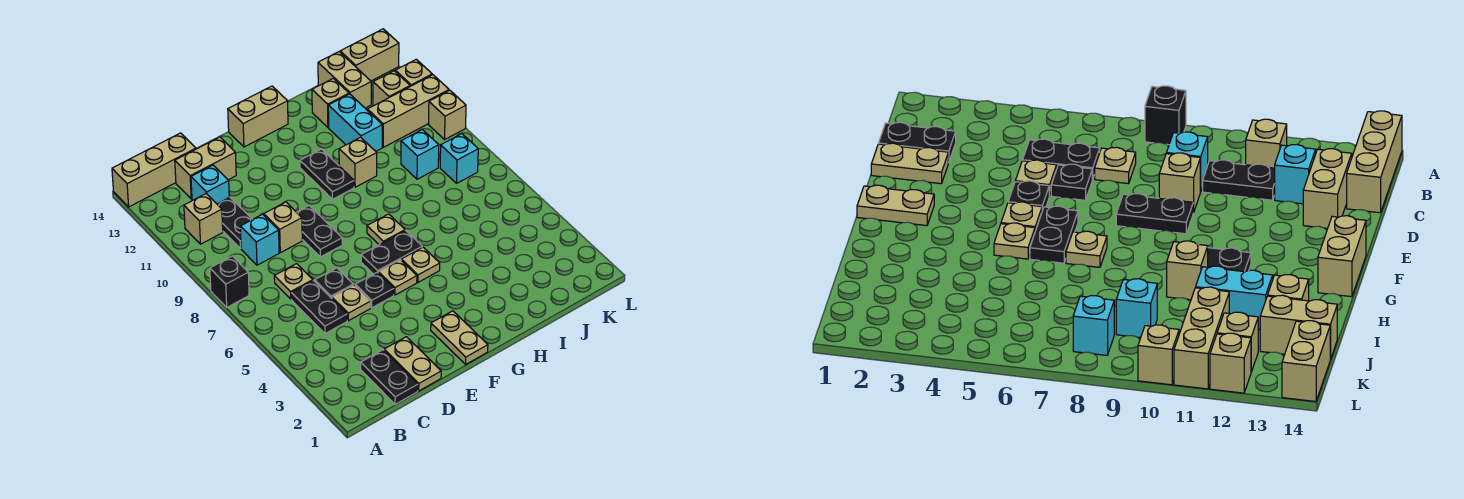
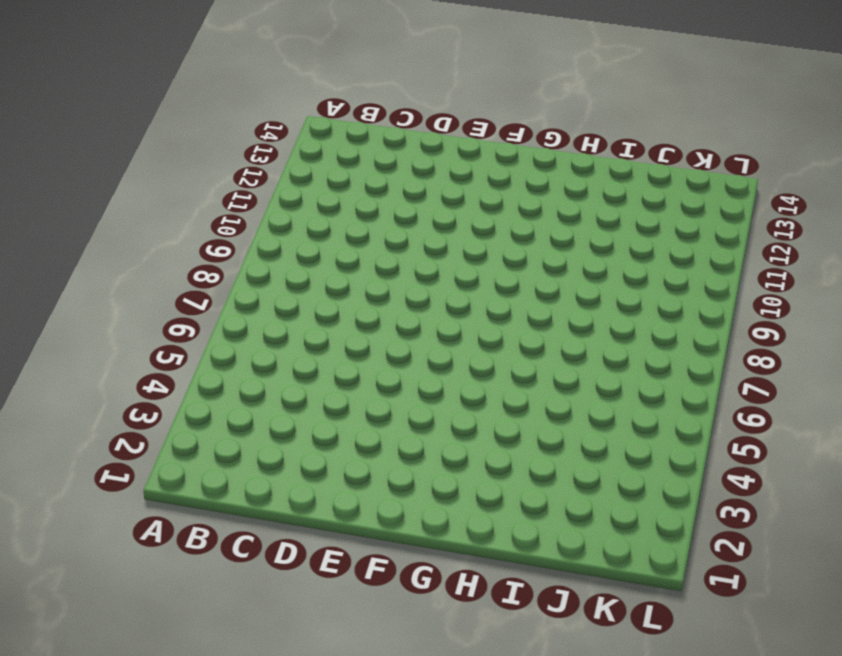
none -> black brick A8 level 1
none -> tan brick A14:C14 level 1
none -> tan brick B11 level 1
none -> black plate C1:C2 level 1

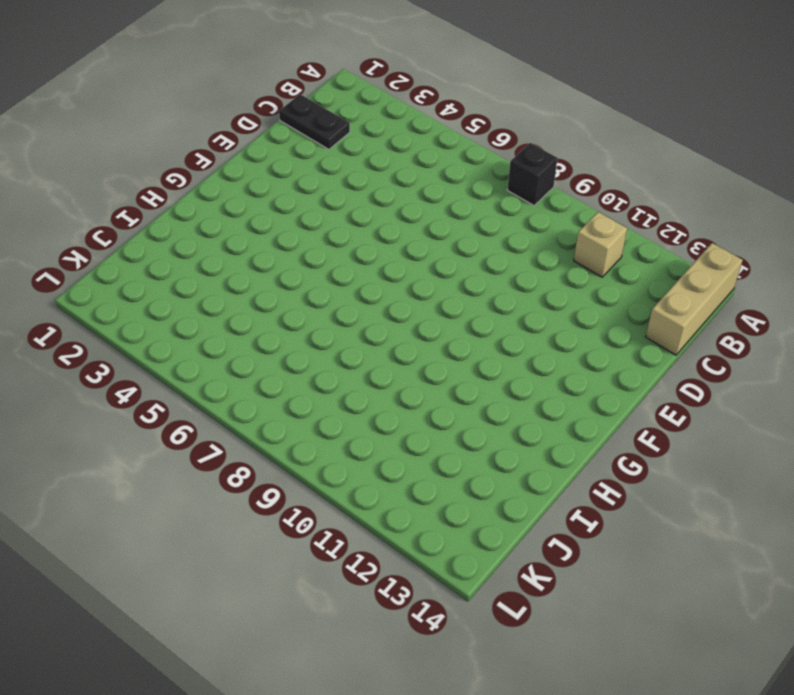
none -> black plate C5:C6 level 1
none -> tan plate C7 level 1
none -> cyan brick C9 level 1
none -> black plate C10:C11 level 1

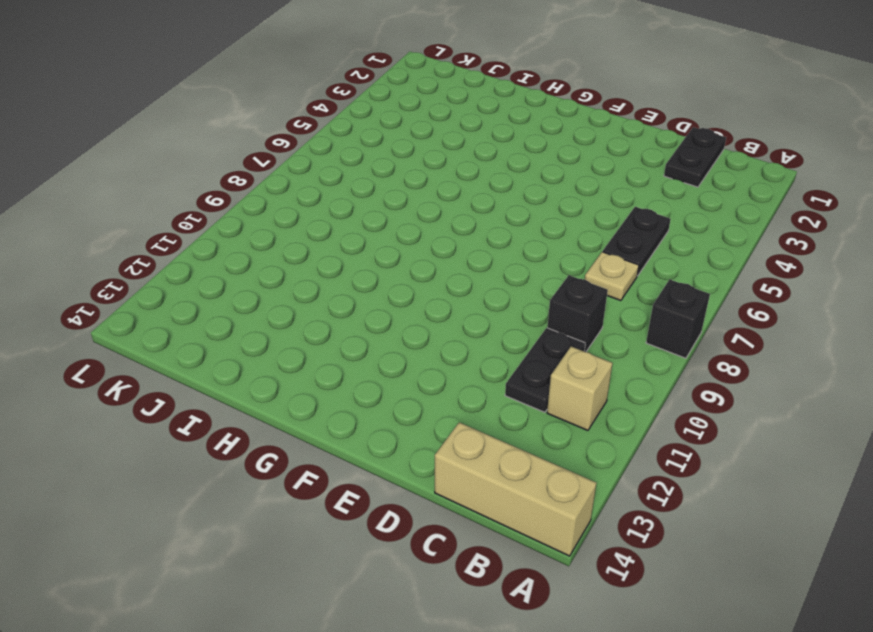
black brick C9 level 1 -> cyan brick C9 level 1
none -> cyan brick C12 level 1
none -> tan brick C13:D13 level 1
none -> tan plate D1:D2 level 1
none -> tan plate D5 level 1

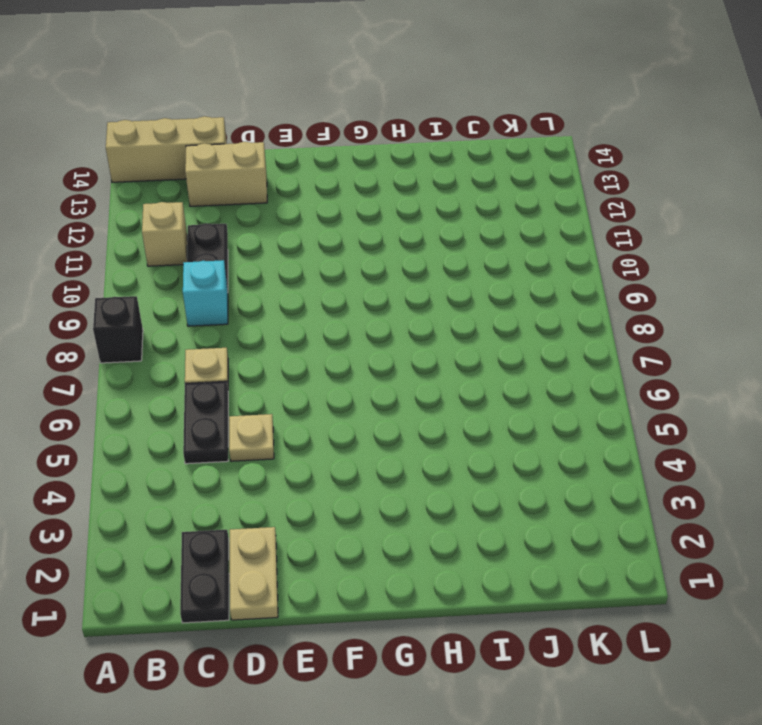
none -> cyan brick C12 level 1
none -> black plate D6 level 1
none -> tan brick D9 level 1
none -> black plate E5 level 1

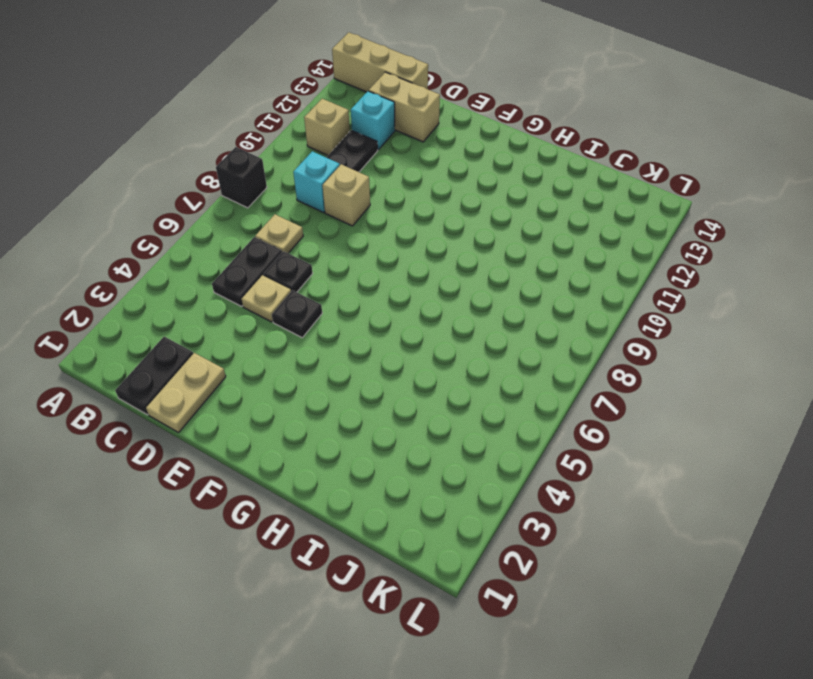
none -> black plate E8:E9 level 1
none -> tan plate F1:F2 level 1
none -> tan plate F5 level 1
none -> black plate F6:G6 level 1

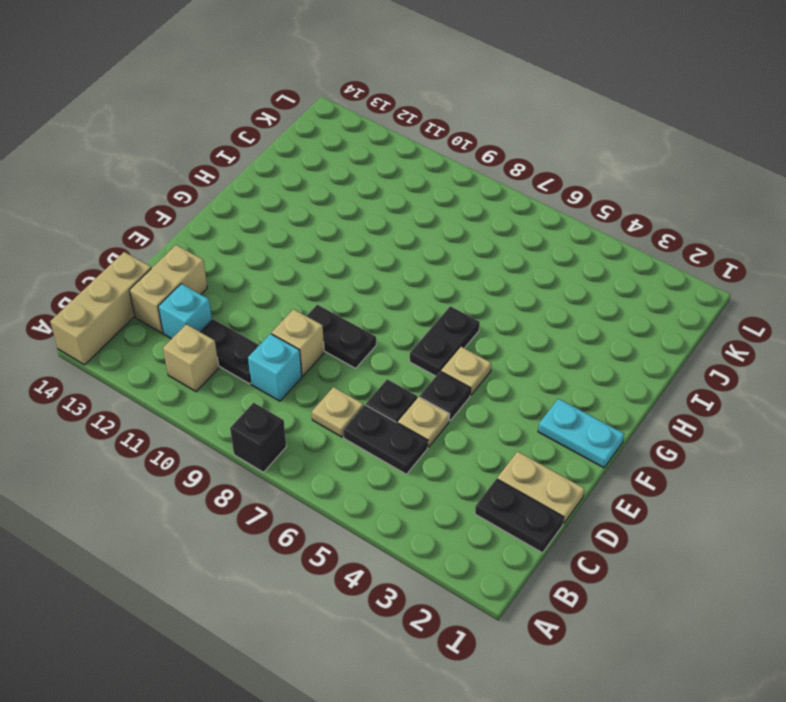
cyan plate F1:F2 level 1 -> tan plate F1:F2 level 1
none -> tan brick F14:G14 level 1
none -> tan plate G5 level 1
none -> tan plate G7 level 1
none -> black plate G10:G11 level 1

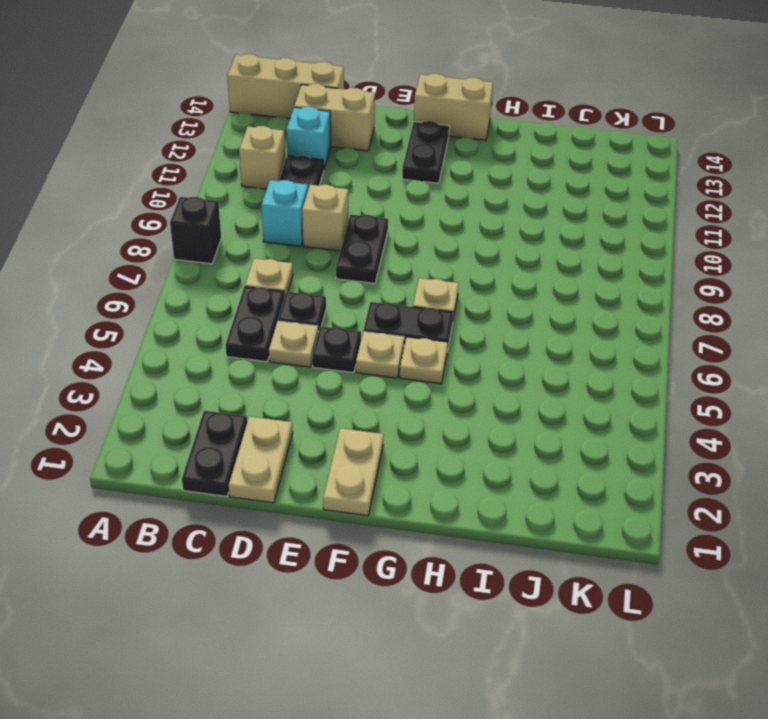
black plate F12:F13 level 1 -> black plate G10:G11 level 1
none -> tan brick H10 level 1
none -> cyan brick I11:I12 level 1
none -> tan brick I13 level 1
none -> cyan brick J9 level 1

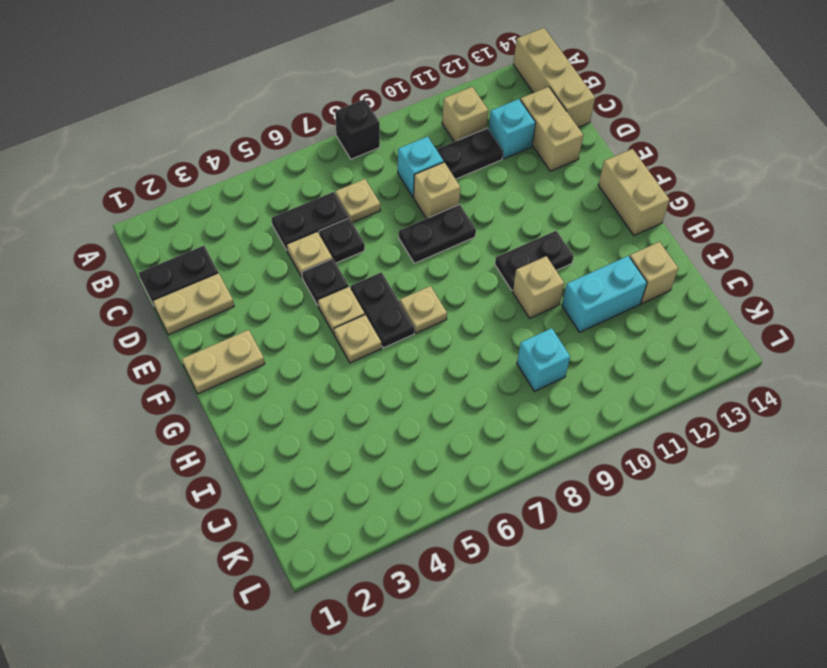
none -> tan brick J11:L11 level 1
none -> tan brick J13:J14 level 1
none -> cyan brick K8 level 1
none -> tan brick K12 level 1

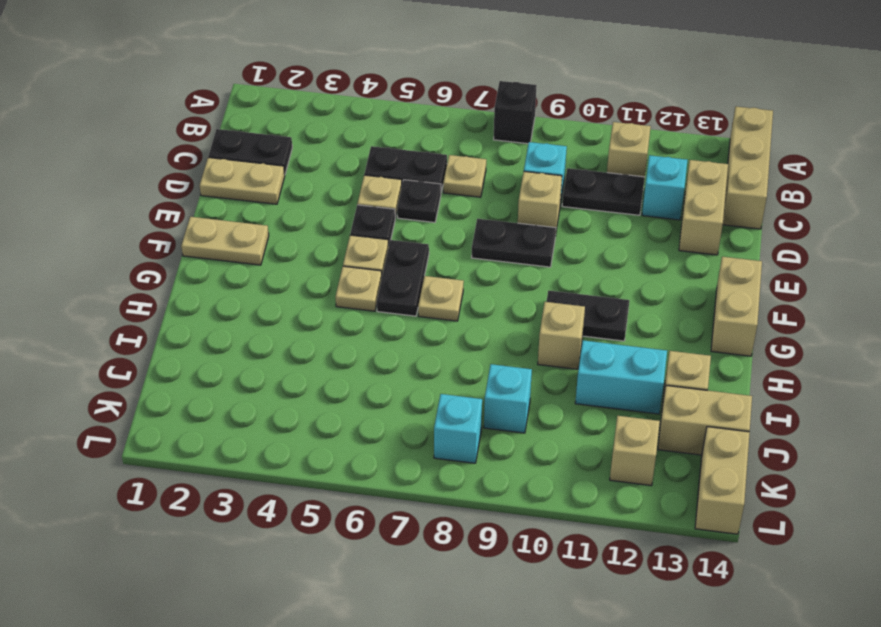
none -> tan brick J11:L11 level 1
none -> tan brick L10 level 1
none -> tan brick L12 level 1

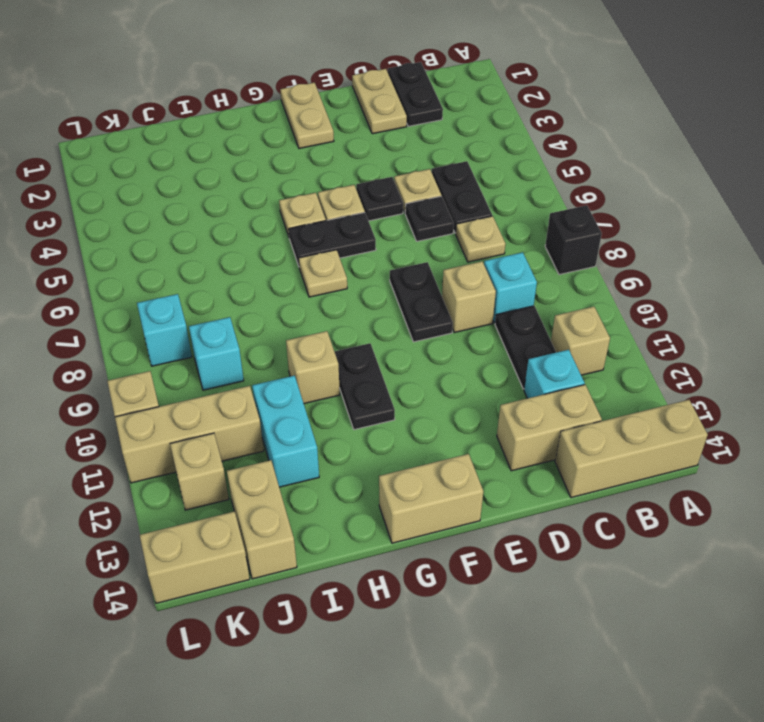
none -> tan brick I13 level 1
none -> tan brick L12 level 1

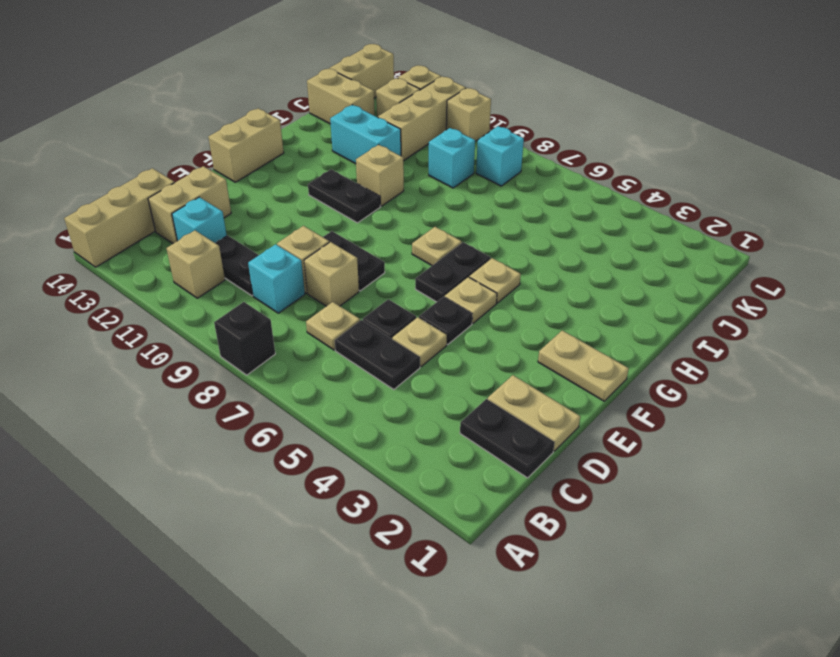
tan brick D8 level 1 -> tan brick I13 level 1

